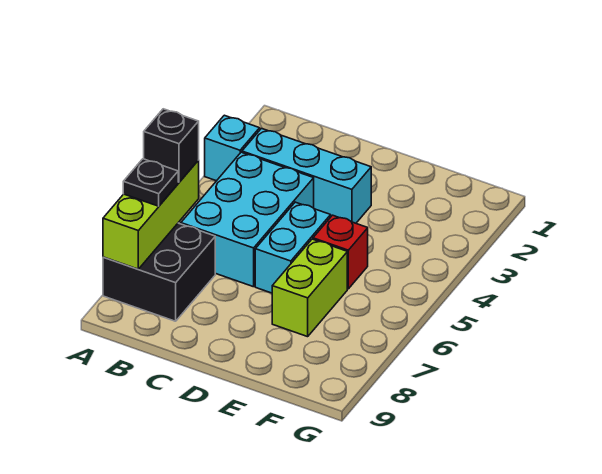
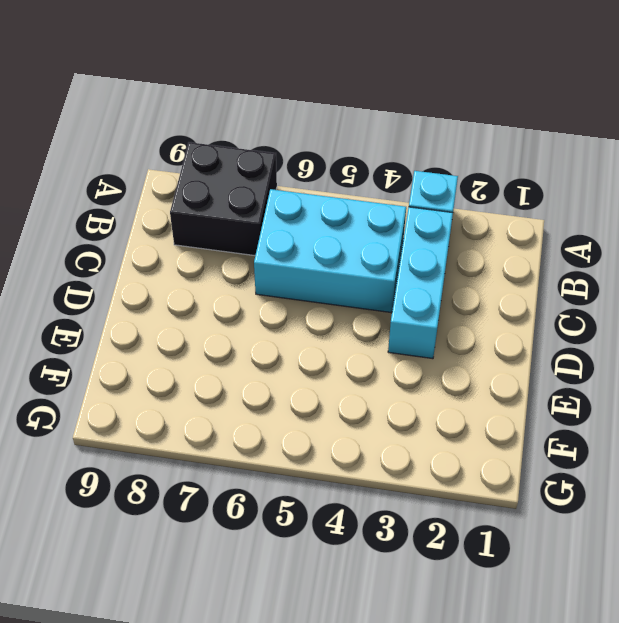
none -> cyan brick D5:D6 level 1
none -> red brick E5 level 1

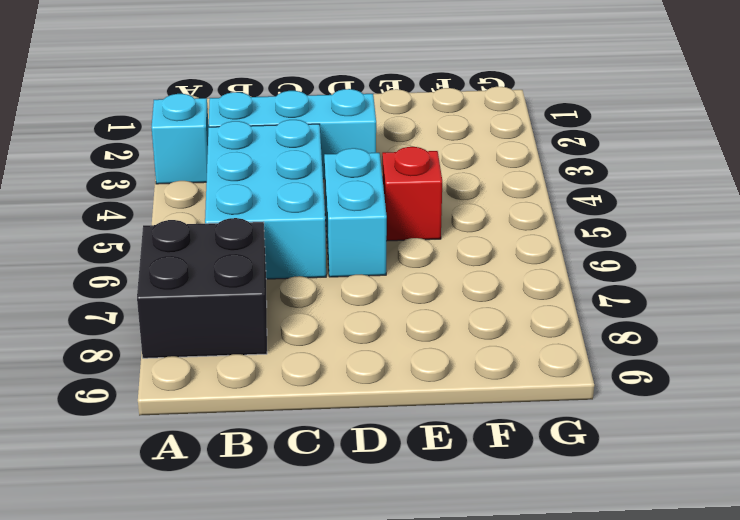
none -> lime brick E6:E7 level 1
none -> lime brick A6:A8 level 2

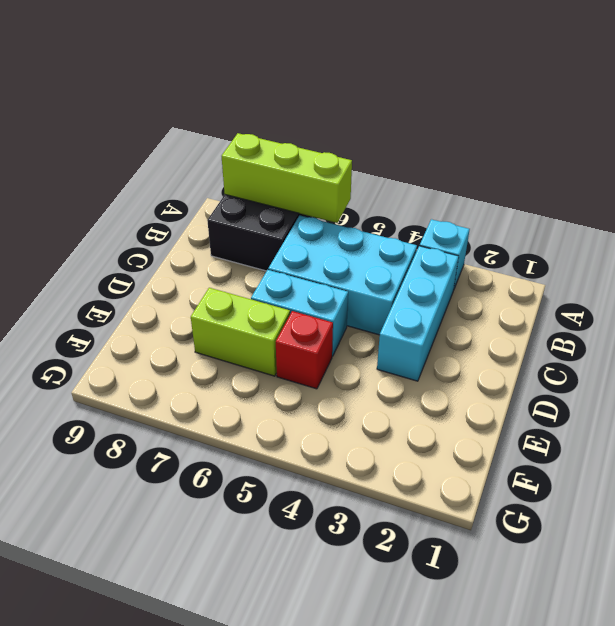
none -> black brick A6 level 3
none -> black plate A7 level 3

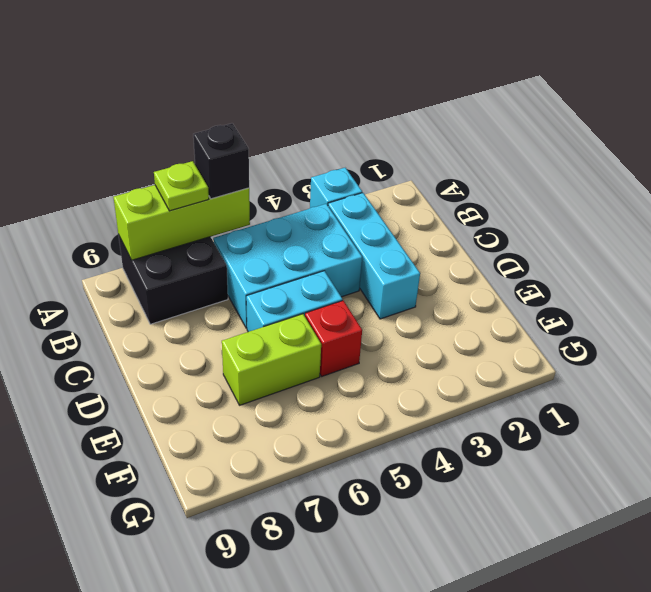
lime plate A7 level 3 -> black plate A7 level 3

